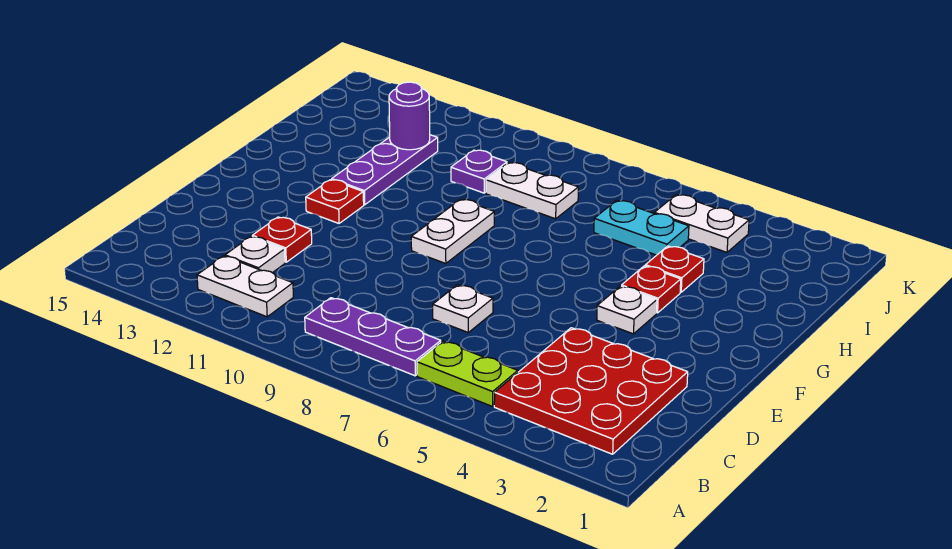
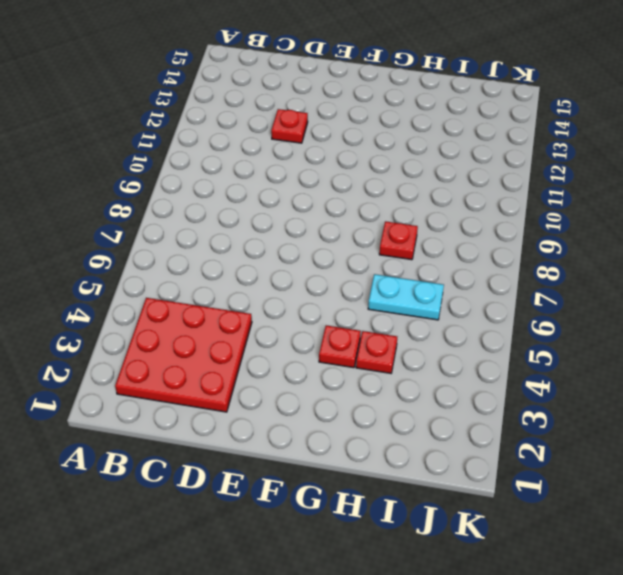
cyan plate H6:I6 level 1 -> cyan plate I5:I6 level 1
red plate H8 level 1 -> red plate F12 level 1
none -> lime plate B5:B6 level 1
none -> purple plate B7:B9 level 1
none -> white plate B11:B12 level 1

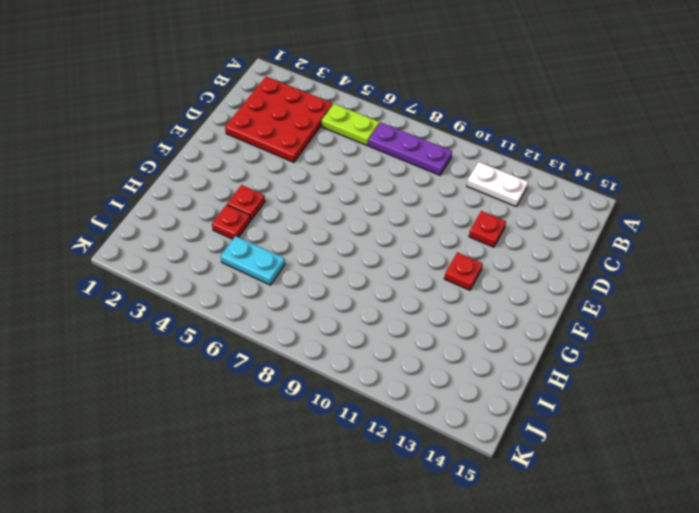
none -> white plate C12 level 1
none -> white plate D7 level 1
none -> white plate F4 level 1

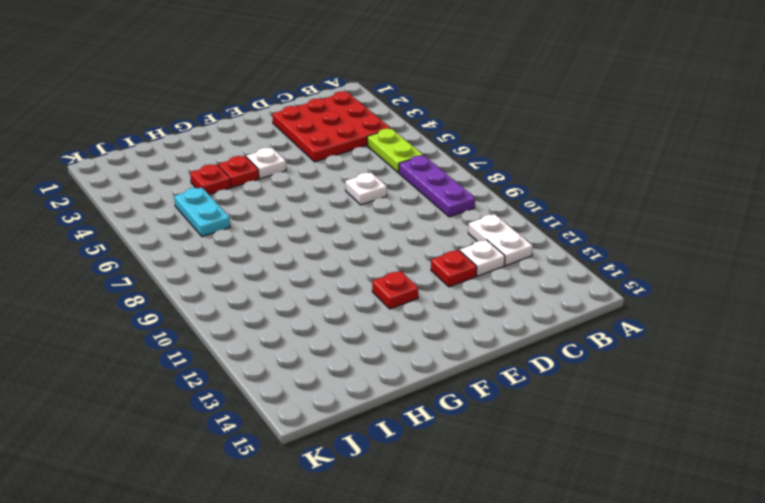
none -> white plate F9:G9 level 1
none -> purple plate G12:I12 level 1
none -> white plate I8:I9 level 1

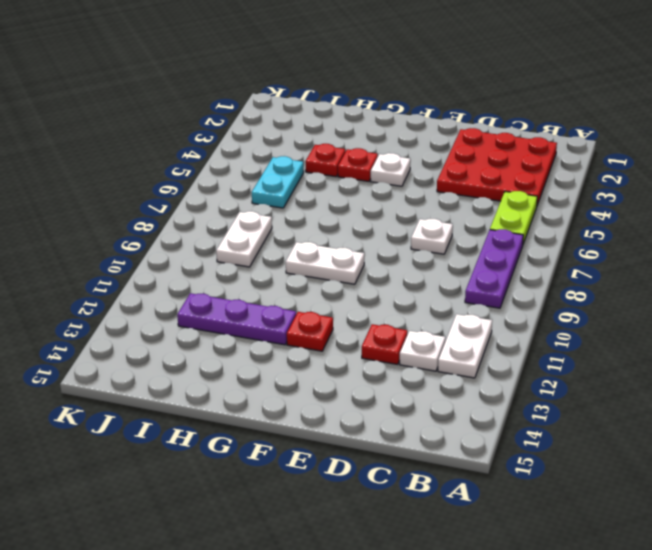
none -> purple plate I10 level 1
none -> white plate J4:J5 level 1
none -> purple round brick I12 level 2

